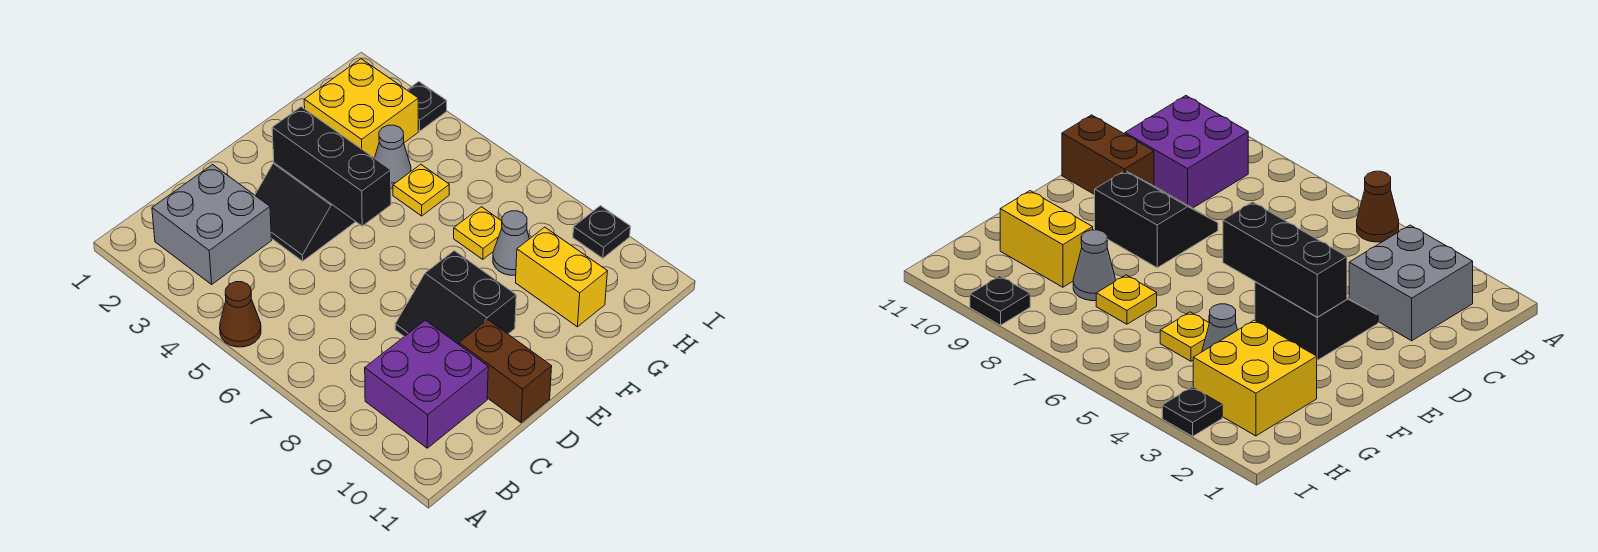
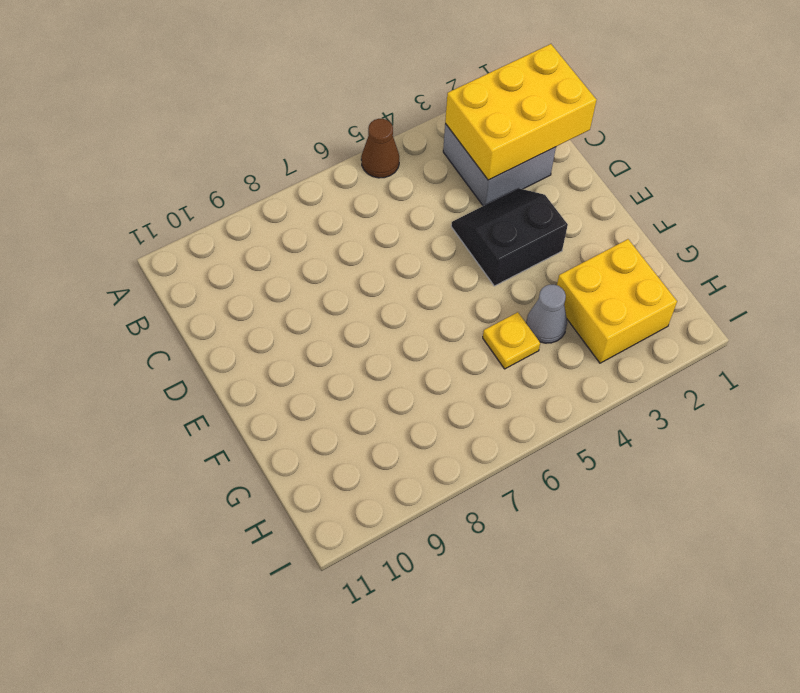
yellow brick B1:C3 level 2 -> none
none -> purple brick B9:C10 level 1
none -> black slope D8:E9 level 1 top E
none -> brown brick D10:D11 level 1

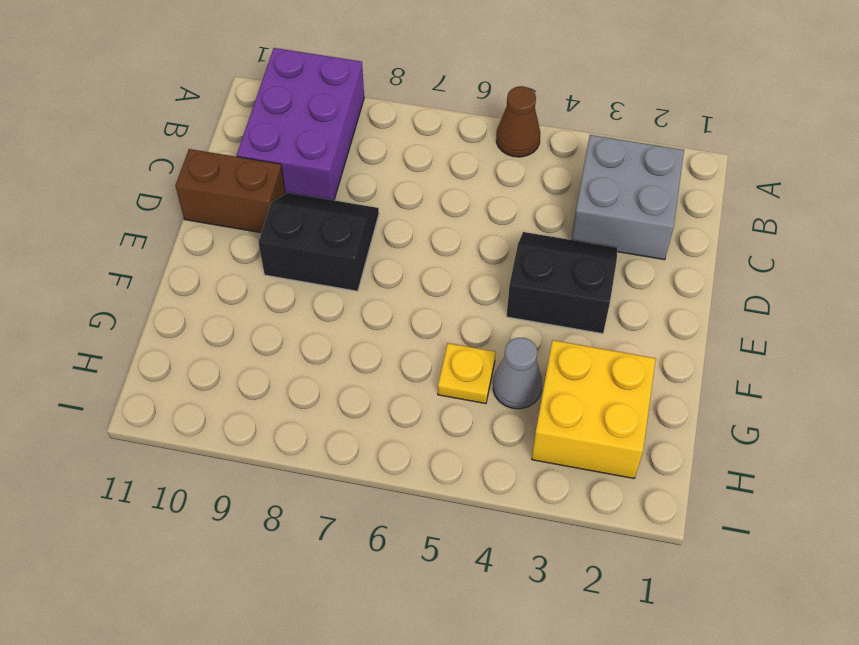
purple brick A9:C10 level 1 -> purple brick B9:C10 level 1
none -> yellow plate G7 level 1
none -> grey cone G8 level 1
none -> yellow brick G9:G10 level 1

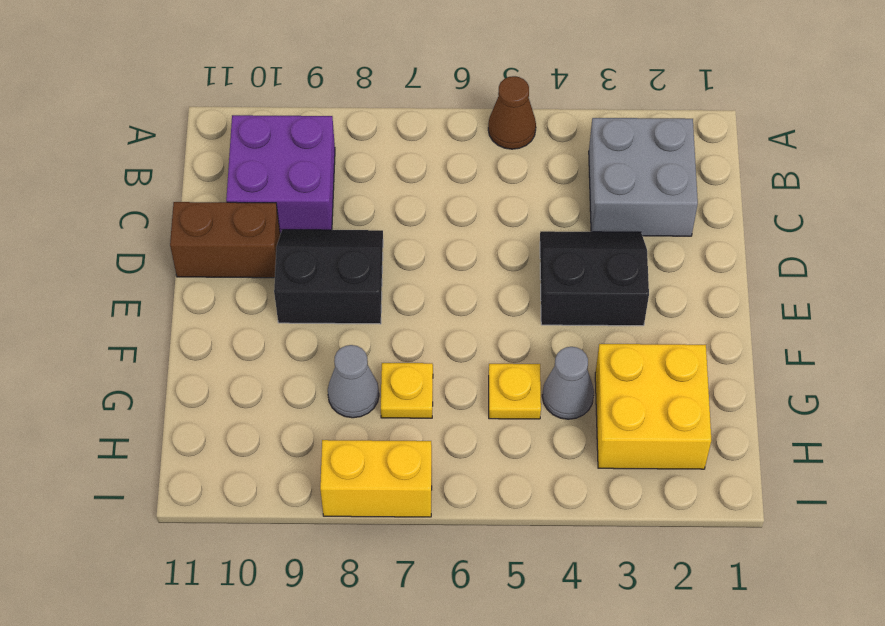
yellow brick I7:I8 level 1 -> yellow brick G9:G10 level 1
none -> black plate I3 level 1
none -> black plate I9 level 1
none -> black brick E3:E5 level 2

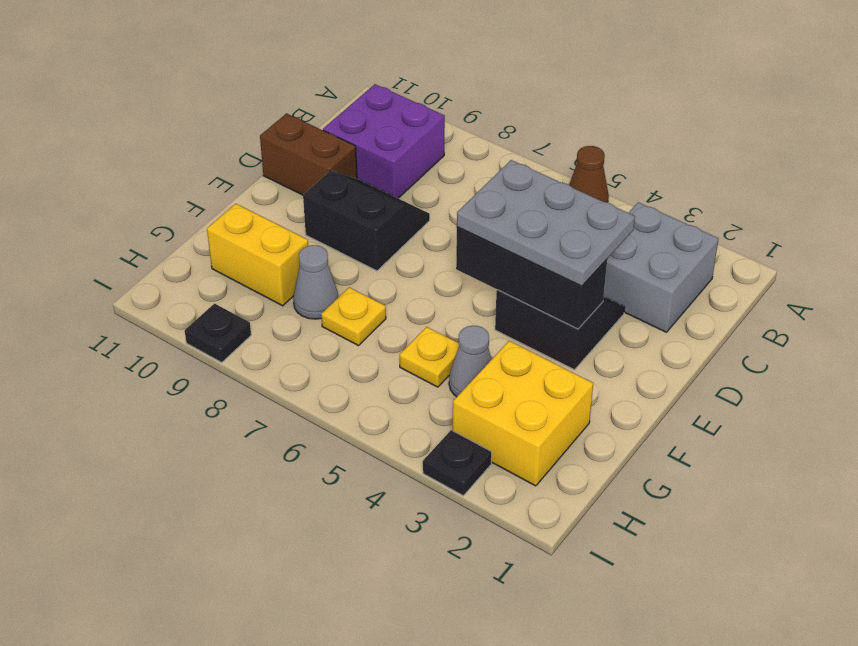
grey plate D3:E5 level 3 -> none

